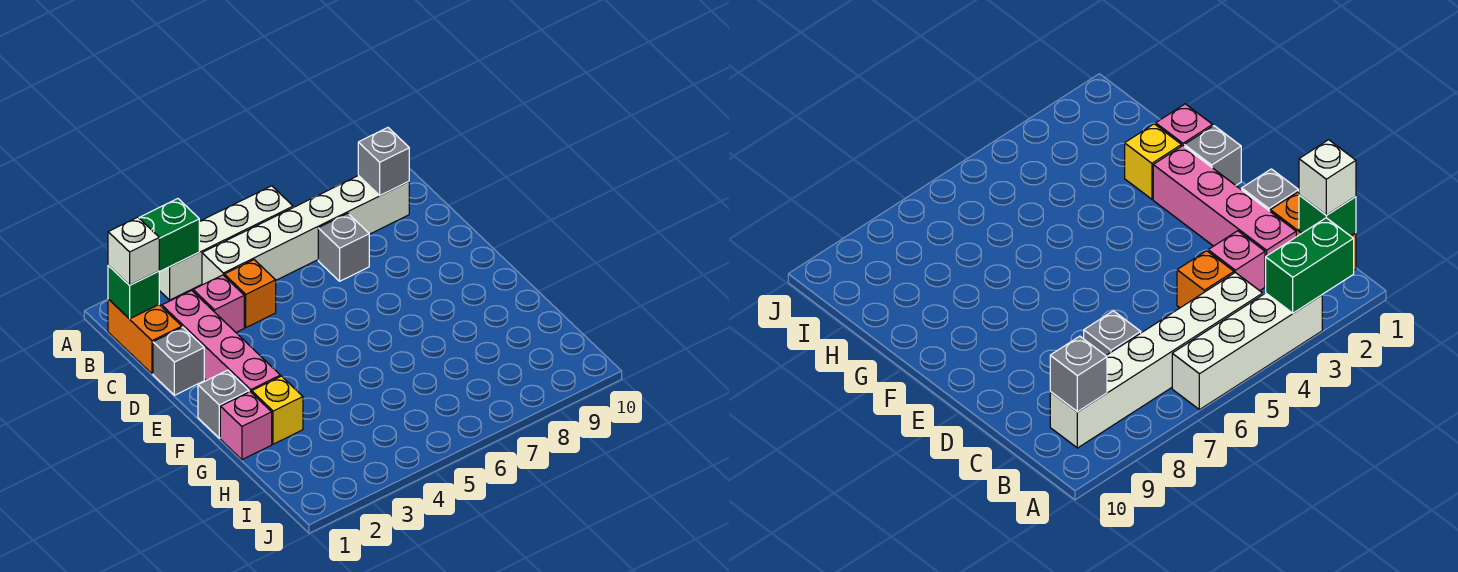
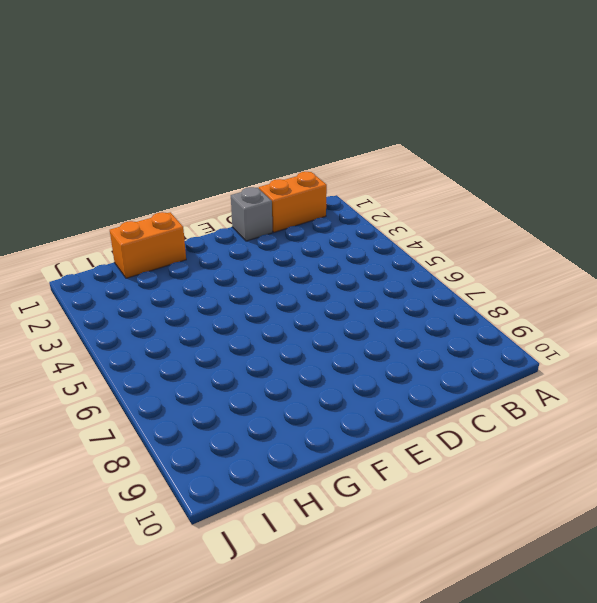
orange brick G1:H1 level 1 -> pink brick G1 level 1
none -> white brick A3:A6 level 1
none -> white brick B4:B9 level 1
none -> pink brick C2:F2 level 1

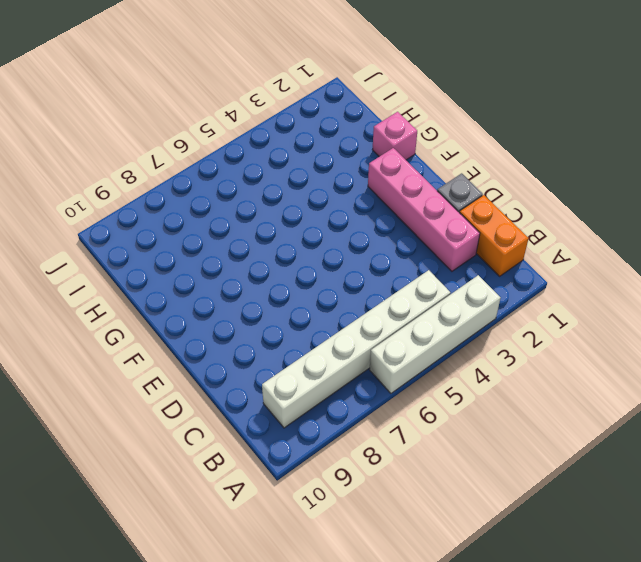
none -> pink brick C3 level 1
none -> orange brick C4 level 1
none -> grey brick C7 level 1

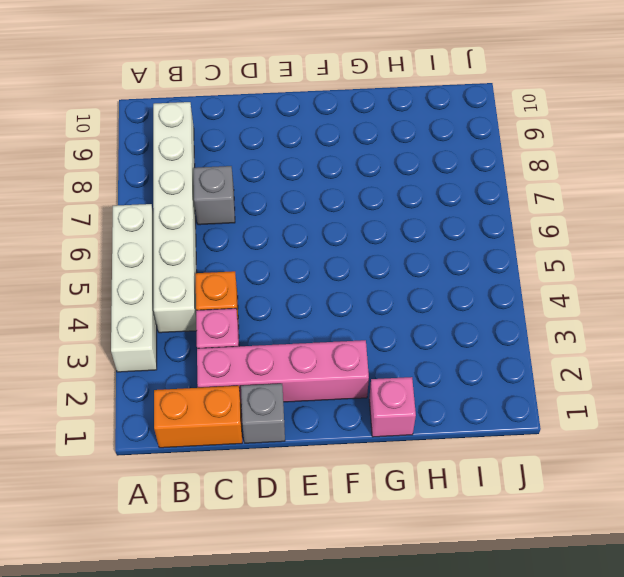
none -> grey brick F1 level 1
none -> yellow brick G2 level 1
none -> green brick A2:A3 level 2

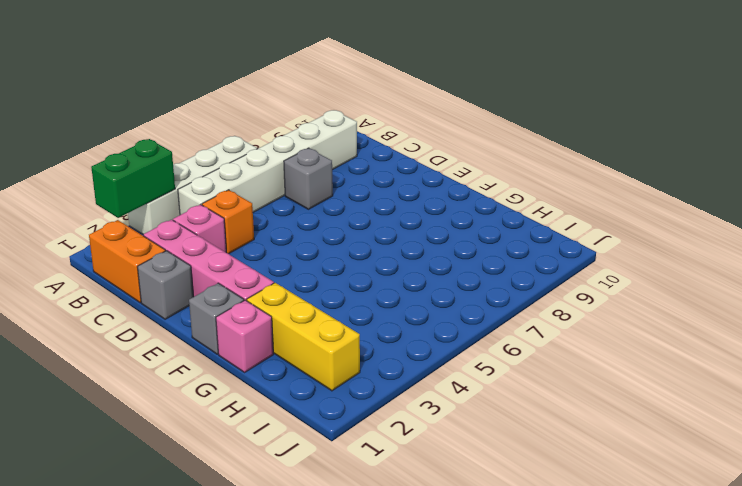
yellow brick G2:I2 level 1 -> yellow brick G2 level 1
none -> green brick B1 level 2
none -> grey brick B9 level 2
none -> white brick B1 level 3

